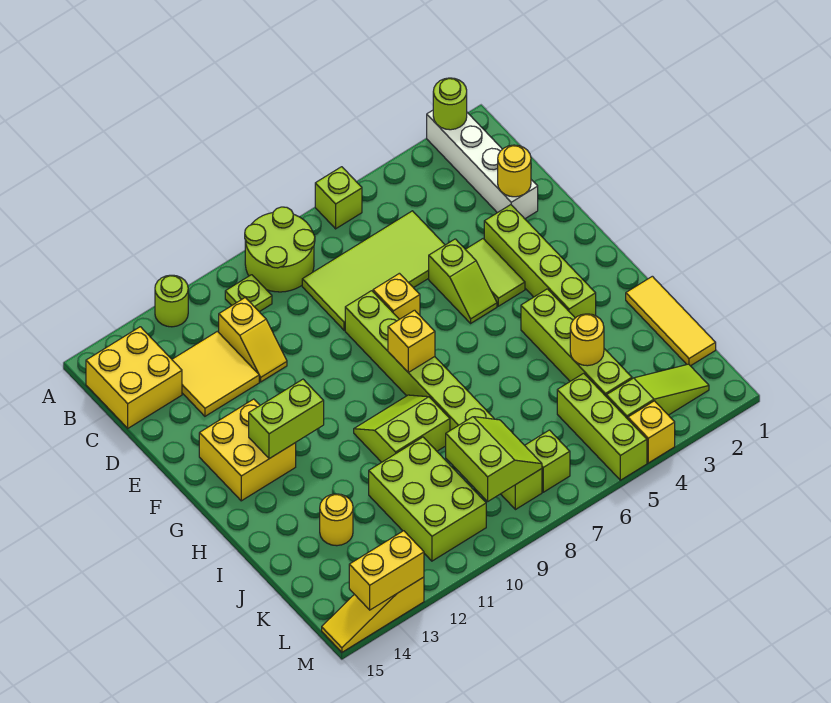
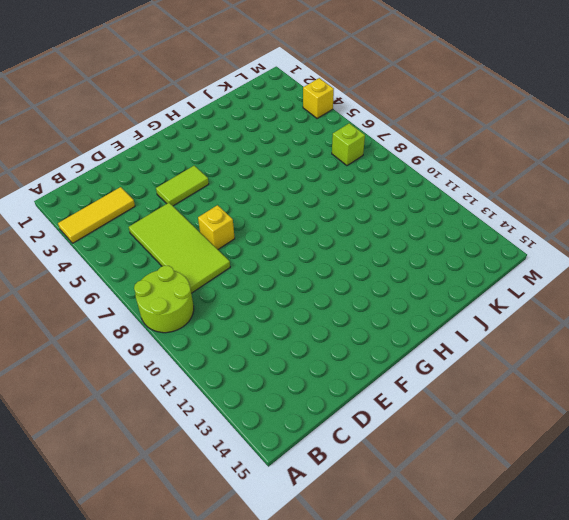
yellow tile A3:C3 level 1 -> yellow tile I1:K1 level 1
none -> white brick A2:D2 level 1
none -> lime brick A6 level 1
none -> lime round brick A12 level 1
none -> lime plate B10 level 1

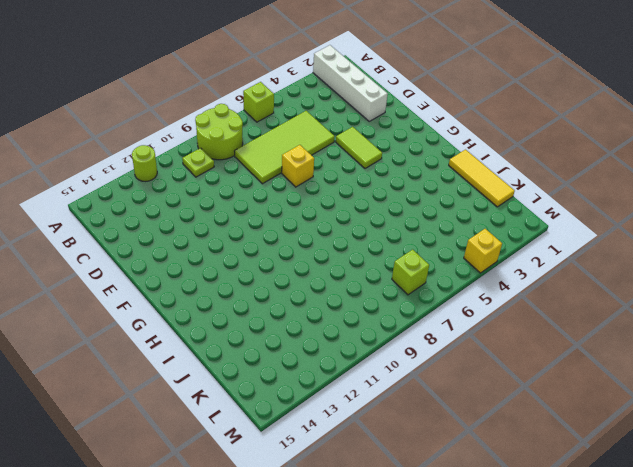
none -> yellow brick B14:C15 level 1
none -> yellow slope C11:D11 level 1 top C
none -> yellow tile C12:D13 level 1
none -> lime brick E3:H3 level 1

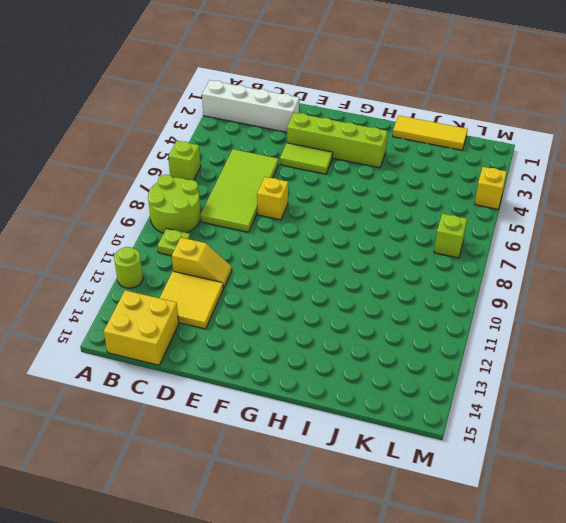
none -> lime slope E5:F5 level 1 top E
none -> lime brick E8:L8 level 1
none -> yellow brick F13:G14 level 1
none -> lime brick H4:K4 level 1

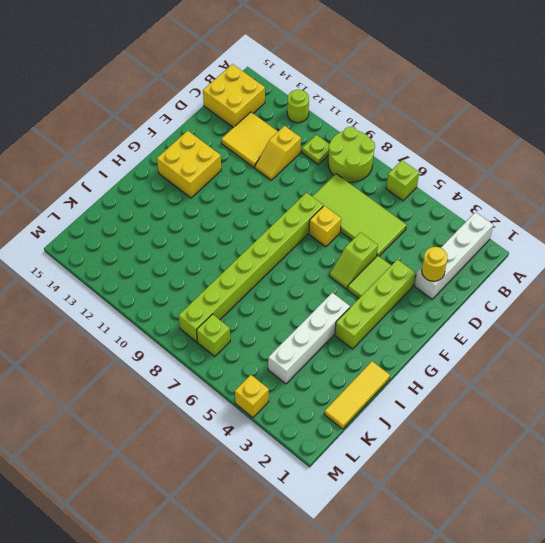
white brick H4:K4 level 1 -> lime brick H4:K4 level 1
none -> lime slope H9:I10 level 1 top I
none -> lime brick J10:L11 level 1
none -> yellow round brick J13 level 1
none -> lime brick K5:M5 level 1

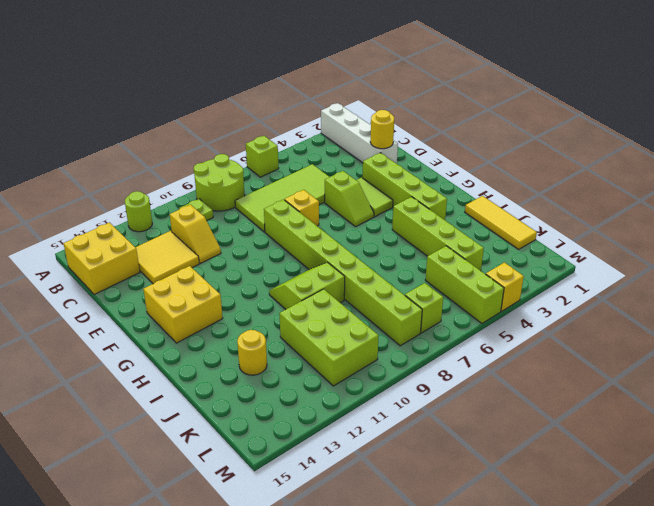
none -> lime slope L2:L4 level 1 top 4
none -> yellow slope M13:M15 level 1 top 13
none -> lime round brick A2 level 2
none -> yellow brick G8 level 2

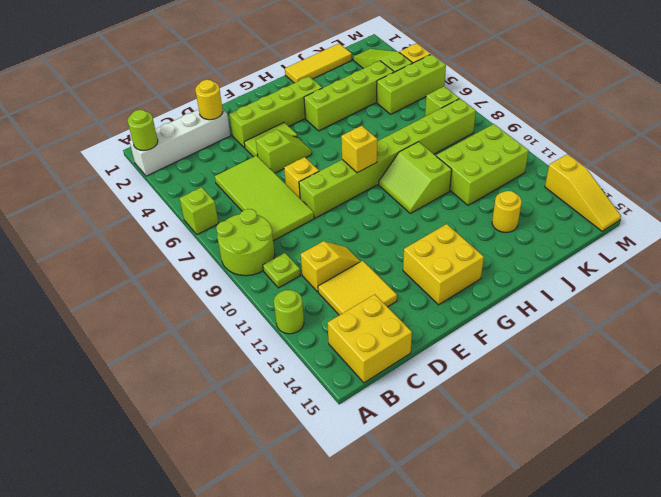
none -> lime brick G12:G13 level 2
none -> yellow round brick J4 level 2
none -> lime slope K8:L9 level 2 top 9
none -> yellow brick M13:M14 level 2

